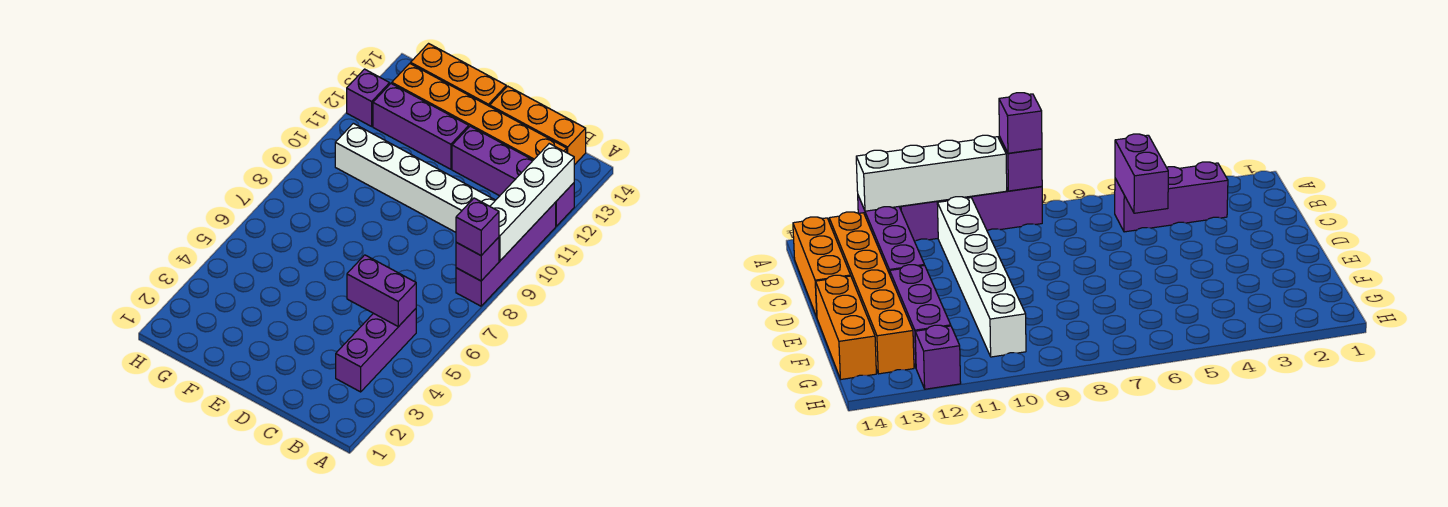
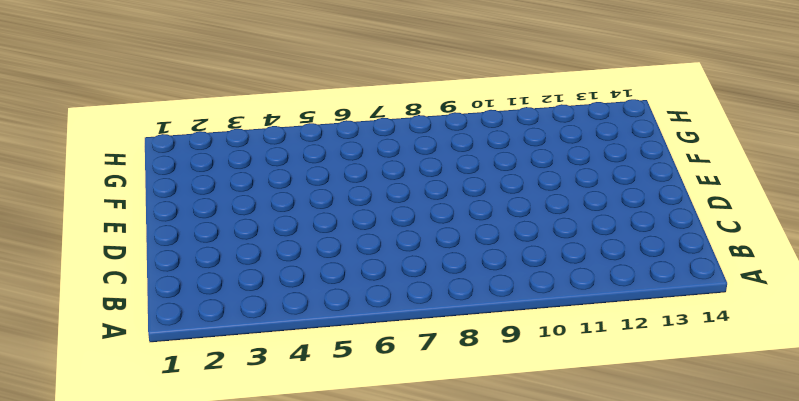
none -> purple brick A8:A11 level 1
none -> purple brick A12:D12 level 1
none -> purple brick B3:B5 level 1

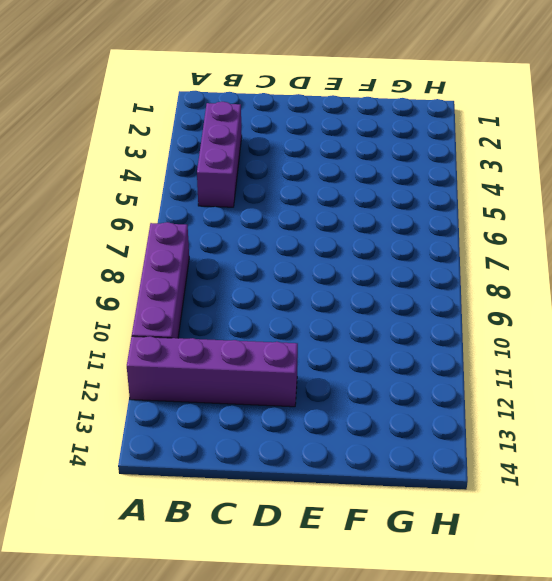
none -> white brick B10:G10 level 1
none -> orange brick B13:G13 level 1
none -> orange brick B14:D14 level 1

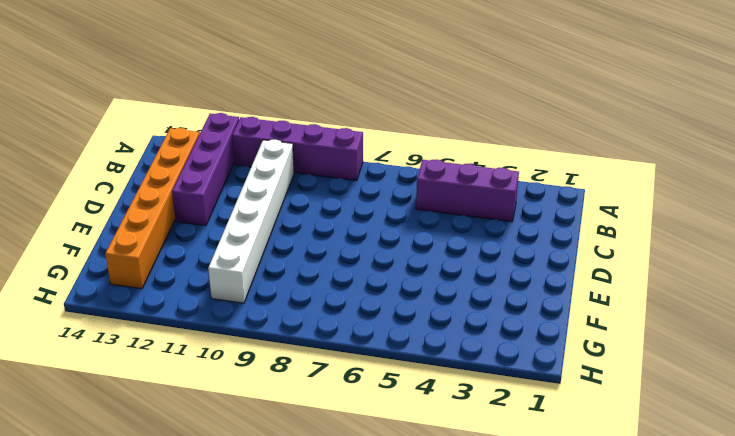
none -> orange brick B14:D14 level 1
none -> purple brick E12:G12 level 1
none -> orange brick E14:G14 level 1

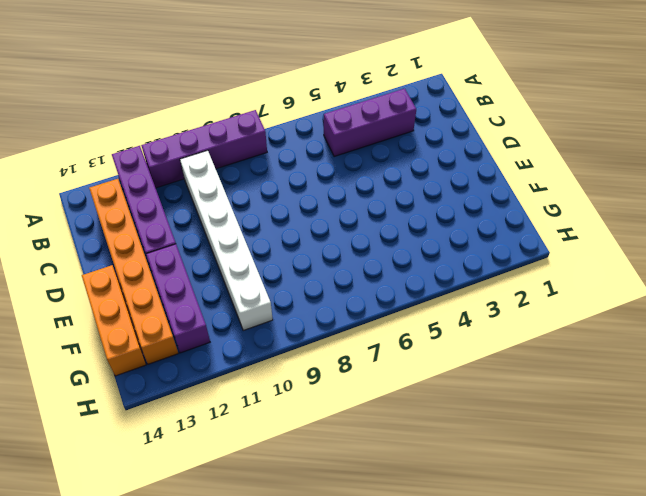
none -> orange brick B14:D14 level 1
none -> purple brick H12 level 1
none -> purple brick A8 level 2

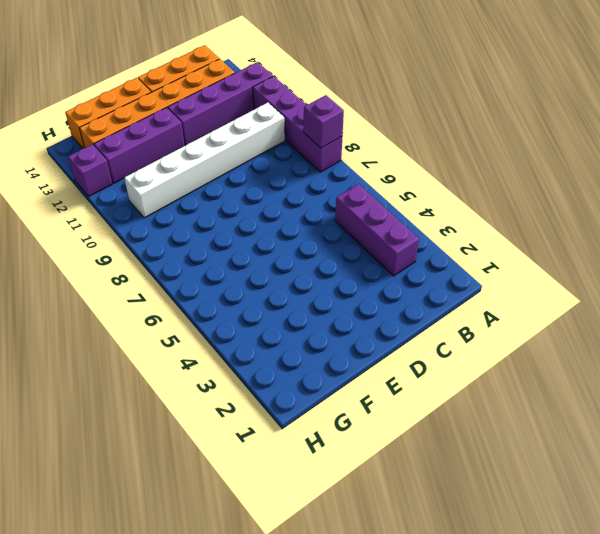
none -> white brick A9:A12 level 2
none -> purple brick B5:C5 level 2
none -> purple brick A8 level 3

